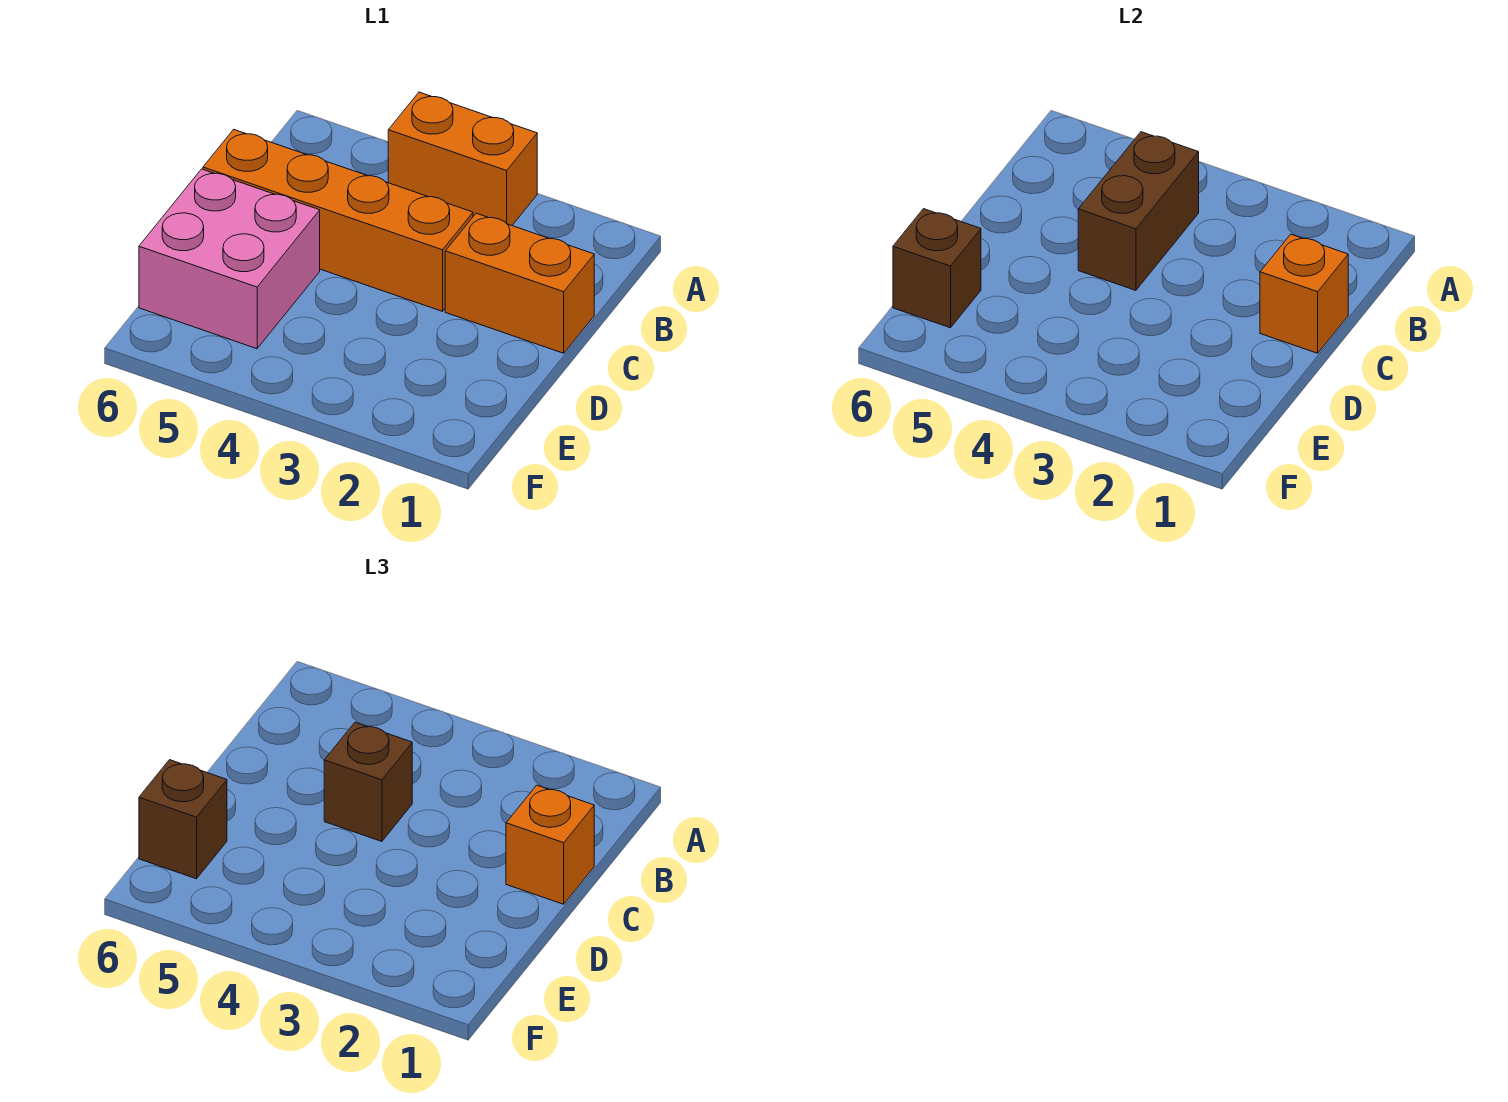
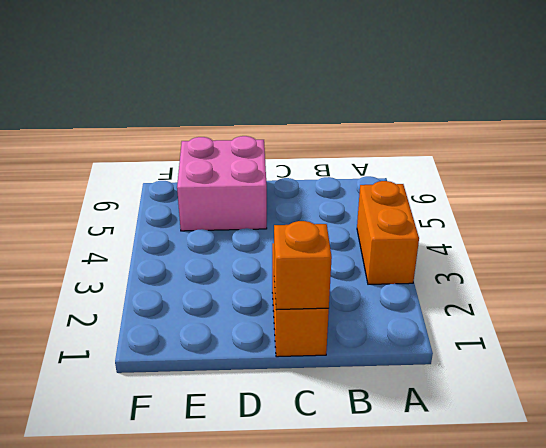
none -> orange brick C3:C6 level 1
none -> brown brick B4:C4 level 2

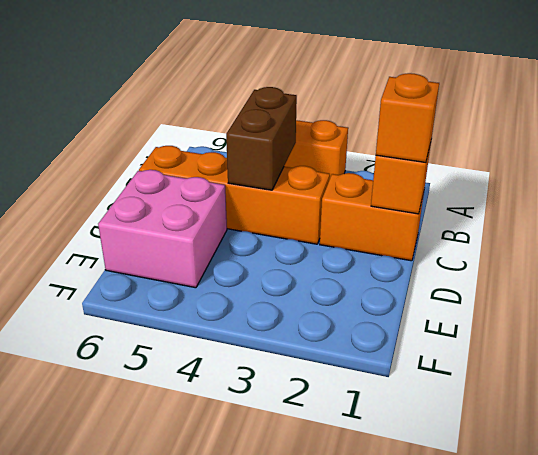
none -> brown brick E6 level 2
none -> brown brick C4 level 3

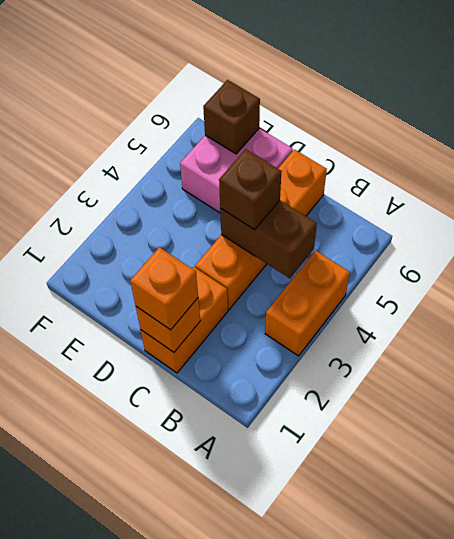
none -> brown brick E6 level 3

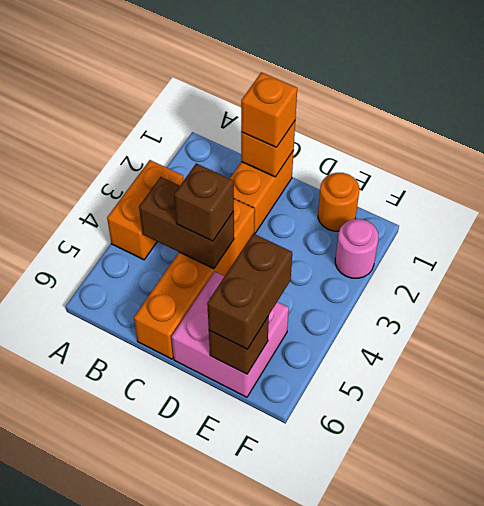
orange round brick E1 level 1 -> none
brown brick E5:E6 level 3 -> brown brick E6 level 3
pink round brick F2 level 1 -> none

